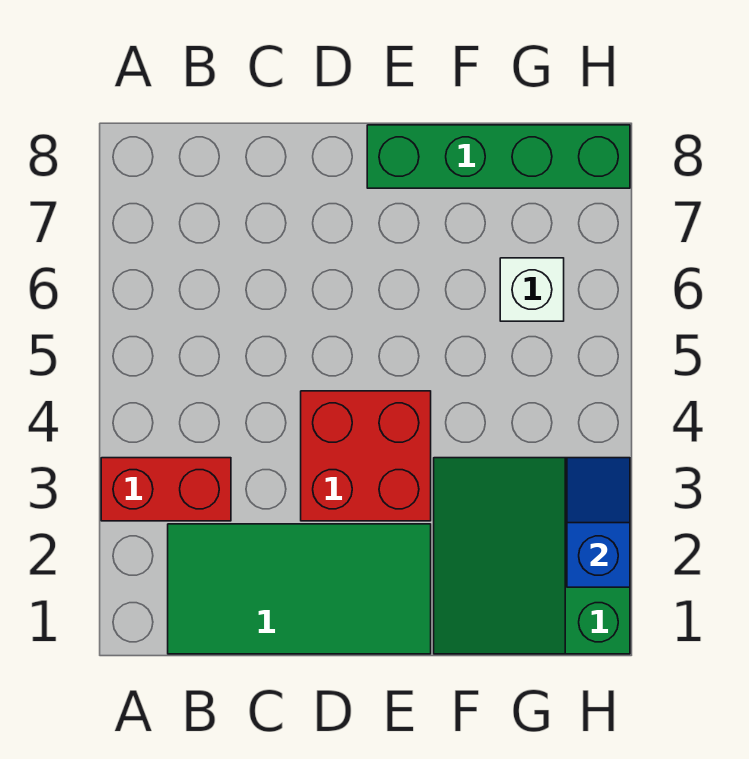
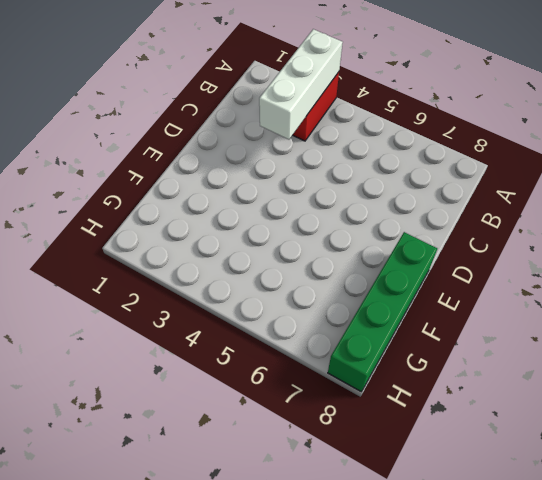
white brick A3:C3 level 2 -> none
none -> green tile B1:E2 level 1
none -> red brick D3:E4 level 1

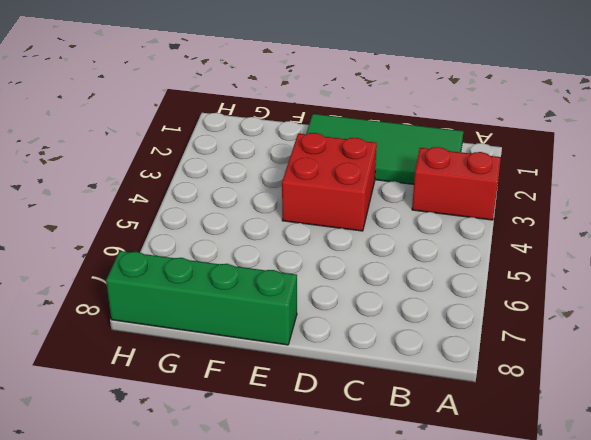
none -> green slope F1:H3 level 1 top H
none -> white brick G6 level 1

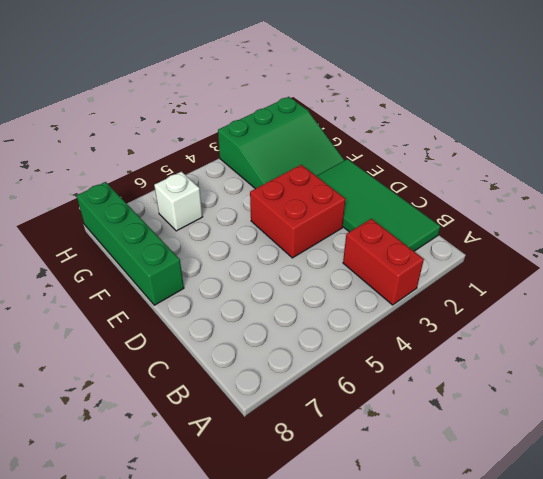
none -> blue slope H2:H3 level 2 top 2

